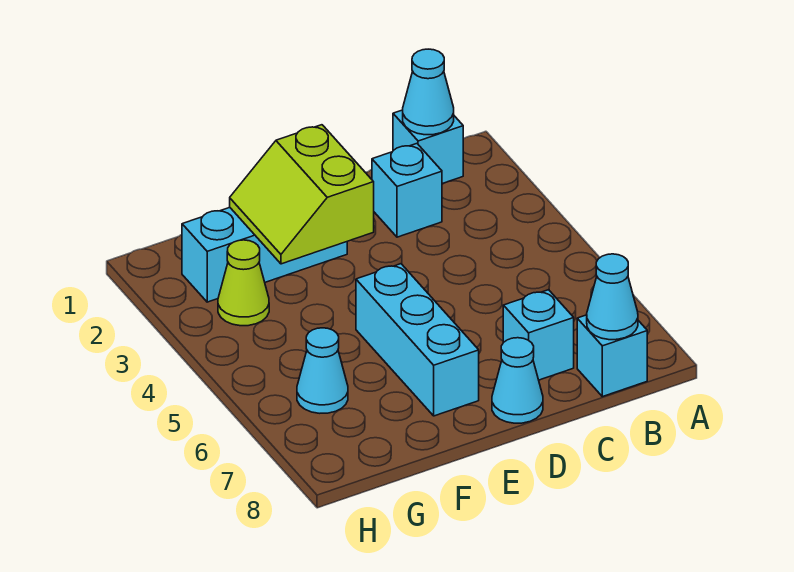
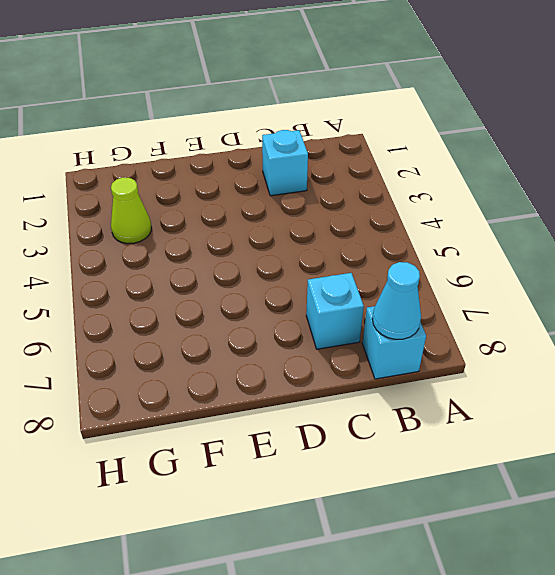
none -> cyan brick B1 level 1
none -> cyan cone D8 level 1
none -> cyan brick E2:G2 level 1

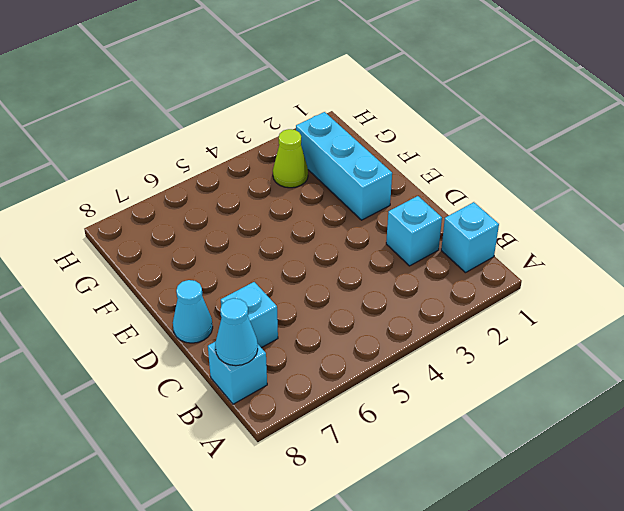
none -> cyan brick E5:E7 level 1
none -> cyan cone G6 level 1
none -> cyan cone B1 level 2

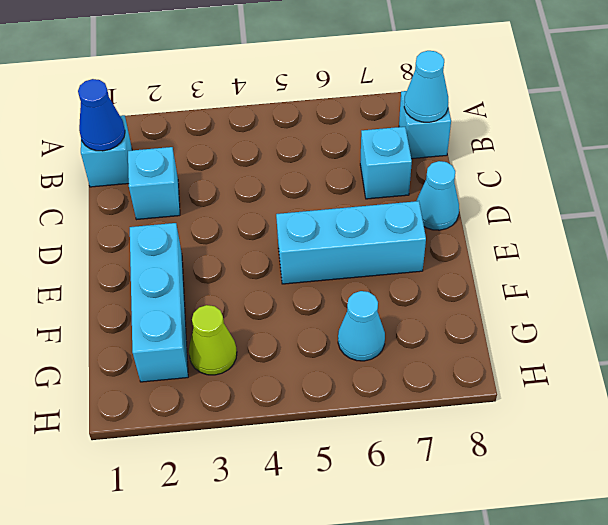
blue cone B1 level 2 -> cyan cone B1 level 2
none -> lime slope E2:F3 level 2 top E

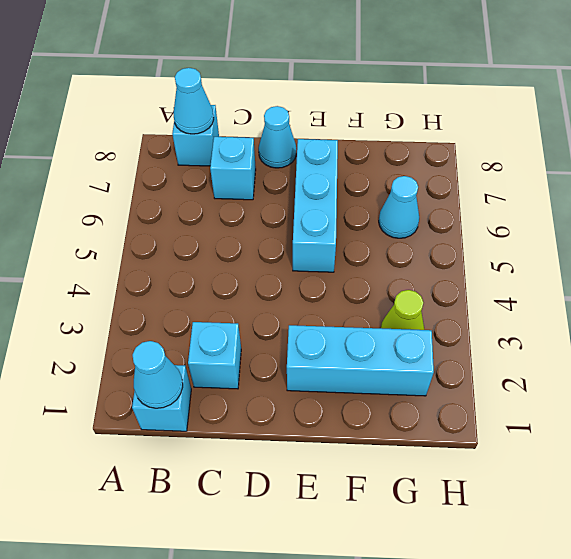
none -> lime slope E2:F3 level 2 top E

